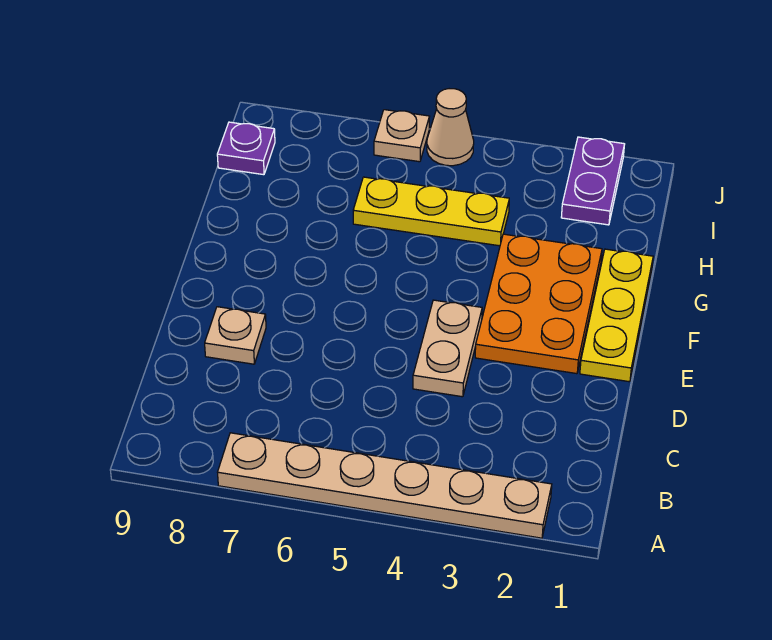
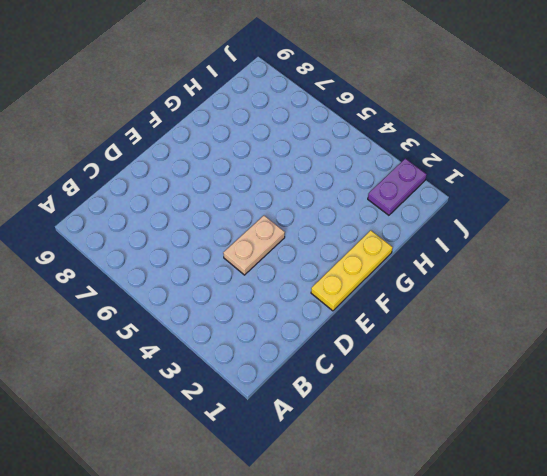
none -> tan plate A2:A7 level 1
none -> tan plate D8 level 1

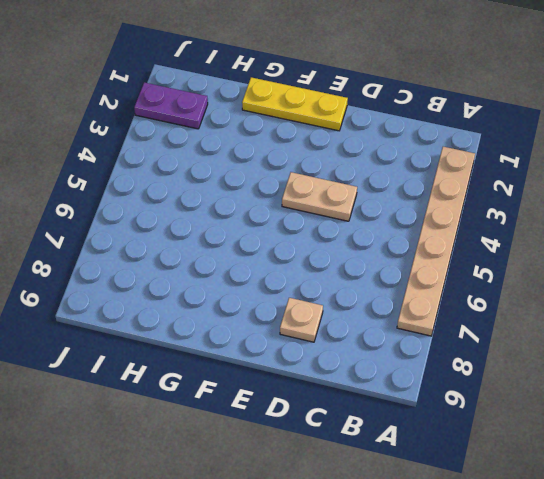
none -> orange plate E2:G3 level 1
none -> yellow plate H4:H6 level 1

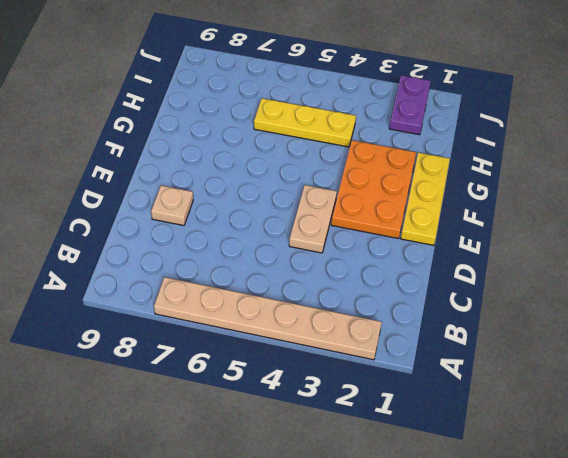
none -> purple plate I9 level 1
none -> tan cone J5 level 1

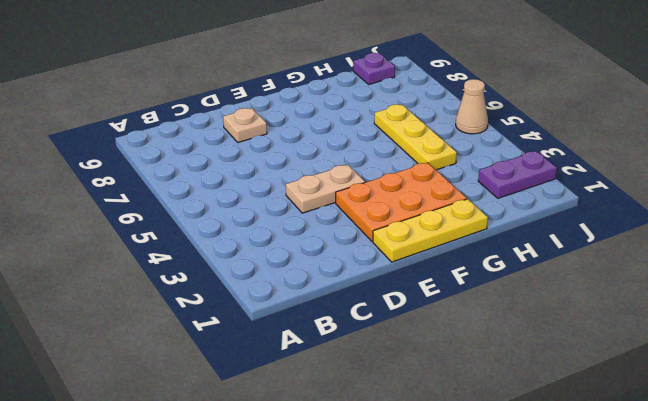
none -> tan plate A2:A7 level 1
none -> tan plate J6 level 1

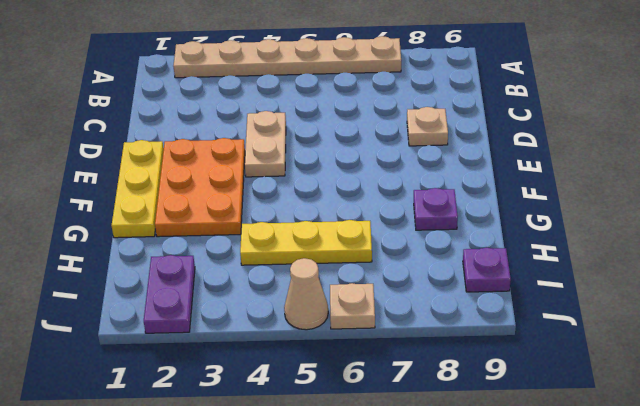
purple plate G8 level 1 -> none

